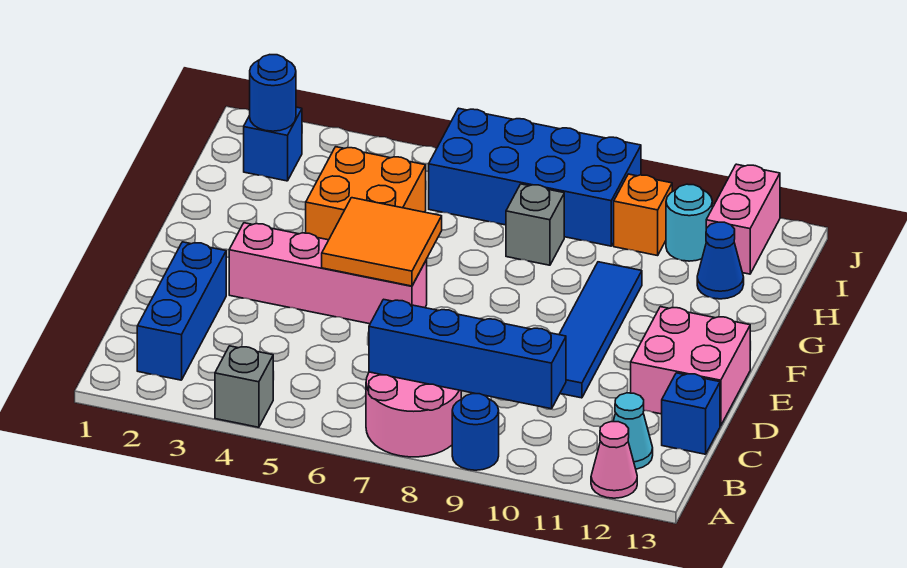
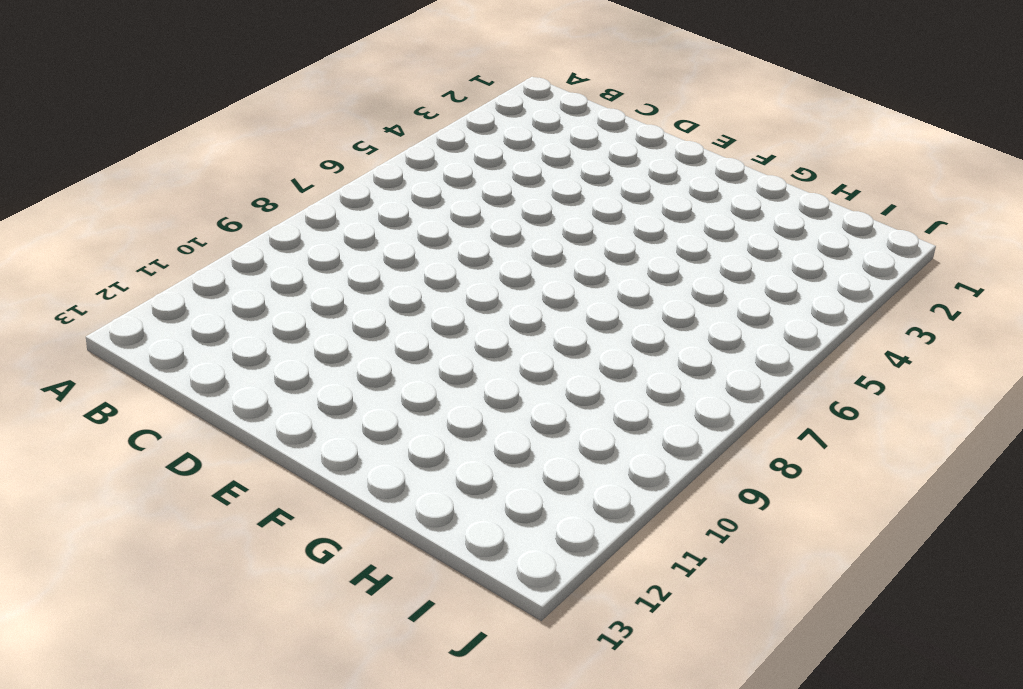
none -> grey brick A4 level 1
none -> pink round brick A7:B8 level 1
none -> blue round brick A9 level 1

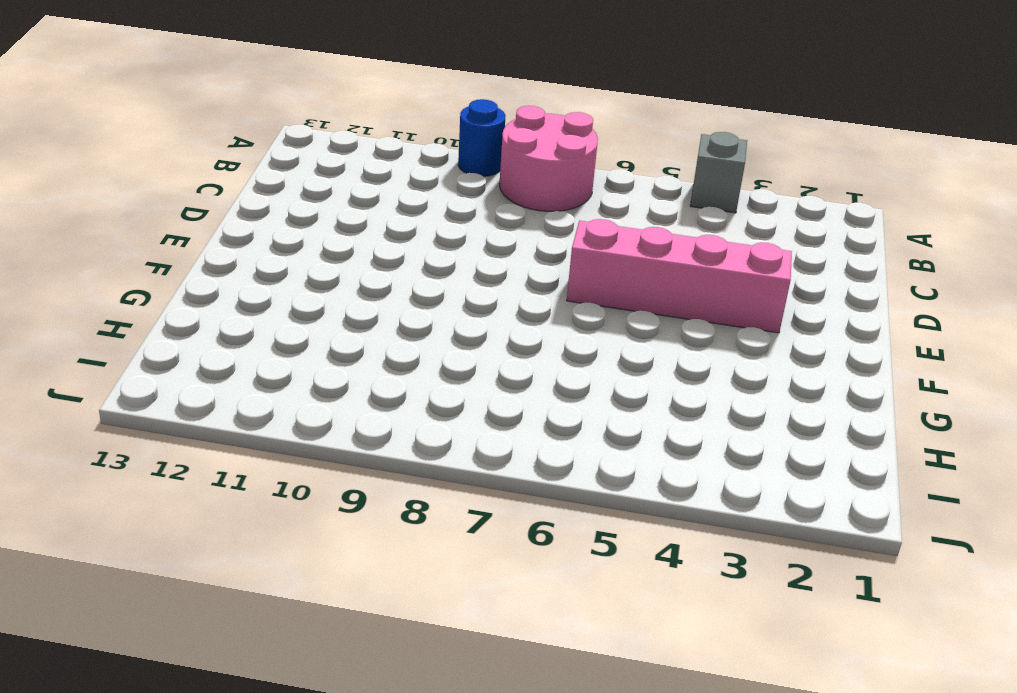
none -> pink cone A12 level 1
none -> blue brick B2:D2 level 1
none -> cyan cone B12 level 1

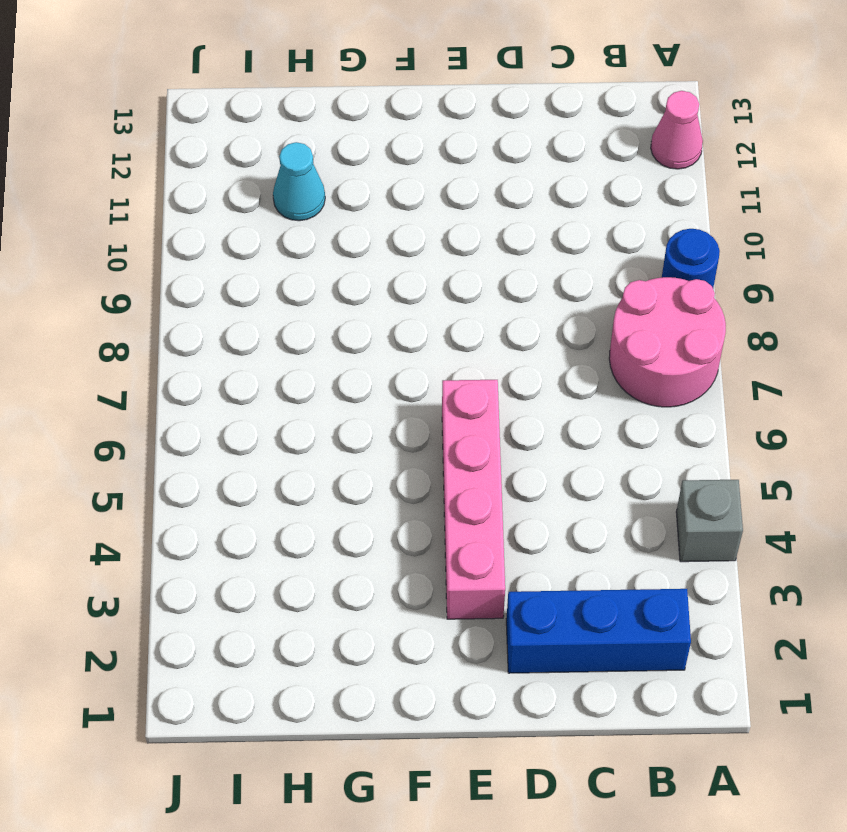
cyan cone H11 level 1 -> cyan cone B12 level 1
none -> blue brick C13 level 1
none -> blue tile D10:G10 level 1
none -> pink brick D12:E13 level 1

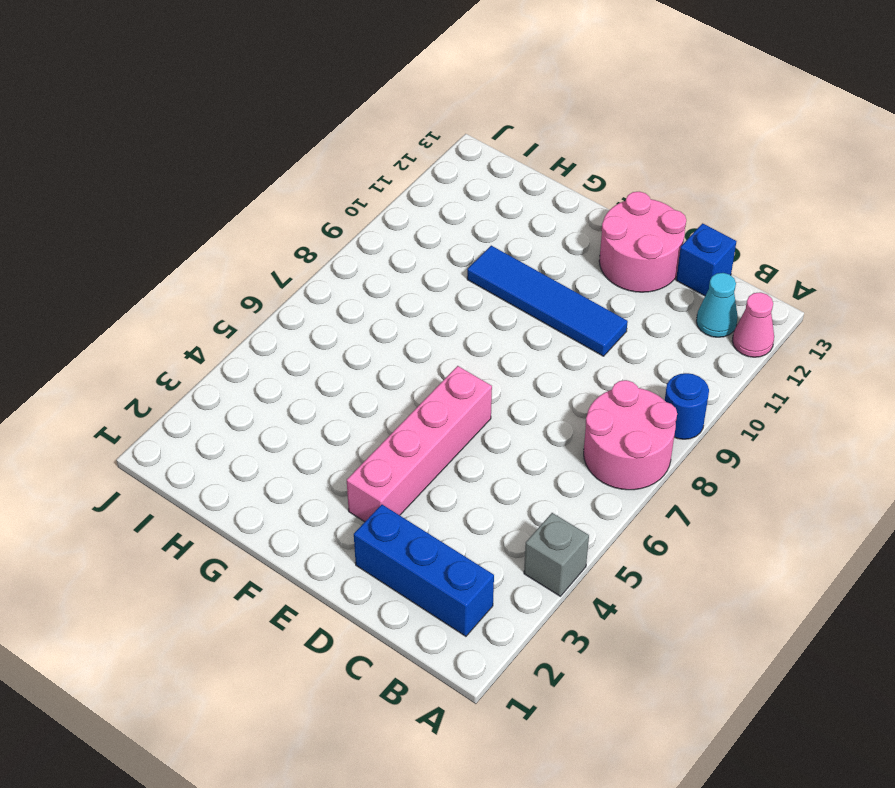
pink round brick D12:E13 level 1 -> pink brick D12:E13 level 1
none -> orange brick G4:H5 level 1
none -> grey brick H8 level 1
none -> blue cone H12 level 1

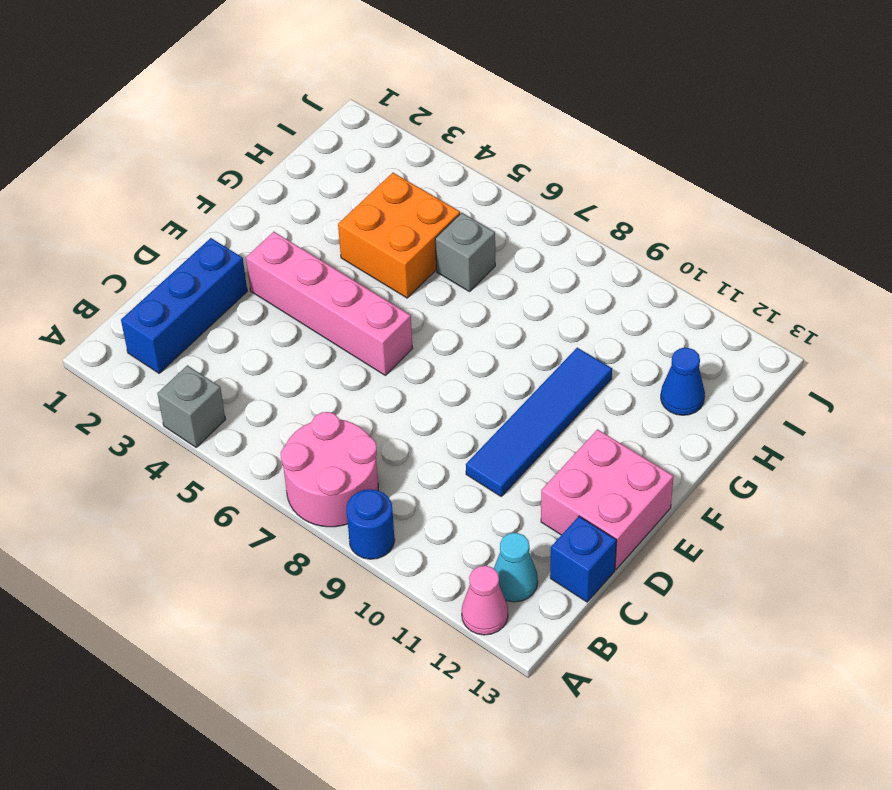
grey brick H6 level 1 -> grey brick H8 level 1
none -> blue brick I2 level 1
none -> blue brick I6:J9 level 1
none -> orange brick I10 level 1

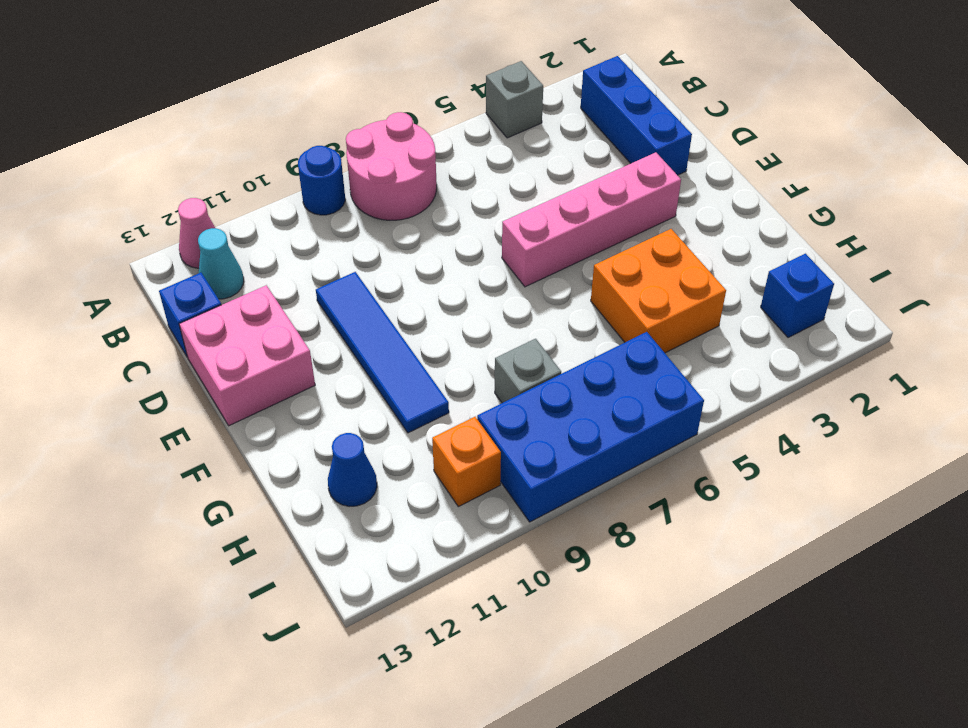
none -> cyan round brick I11 level 1
none -> pink brick I12:J12 level 1
none -> blue brick B7:B10 level 2

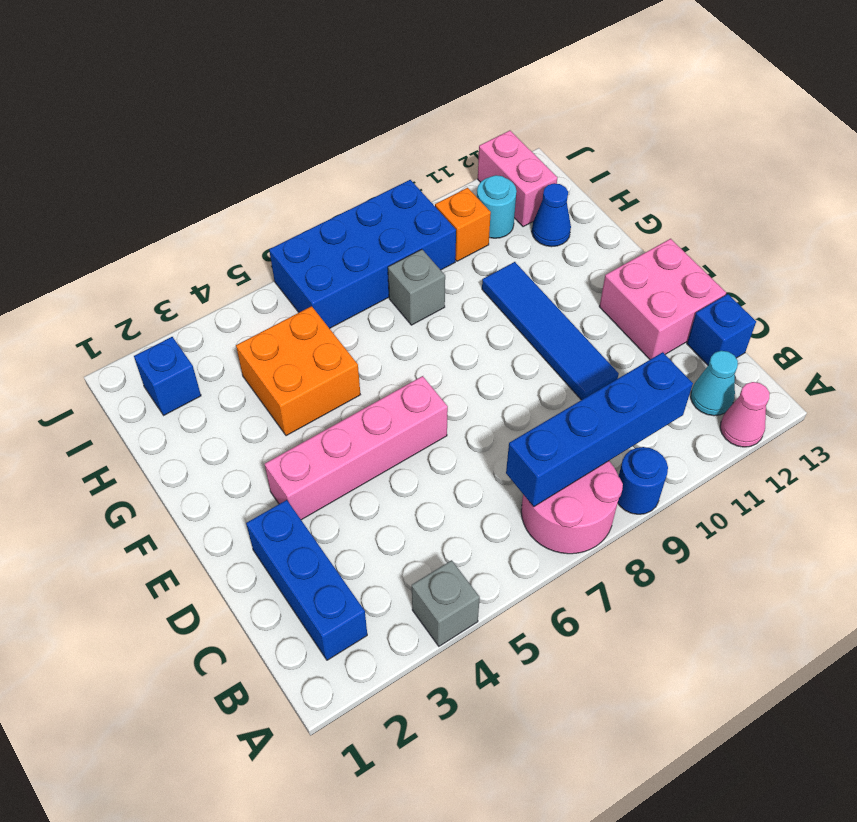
none -> orange tile E5:F6 level 2
none -> blue round brick I2 level 2

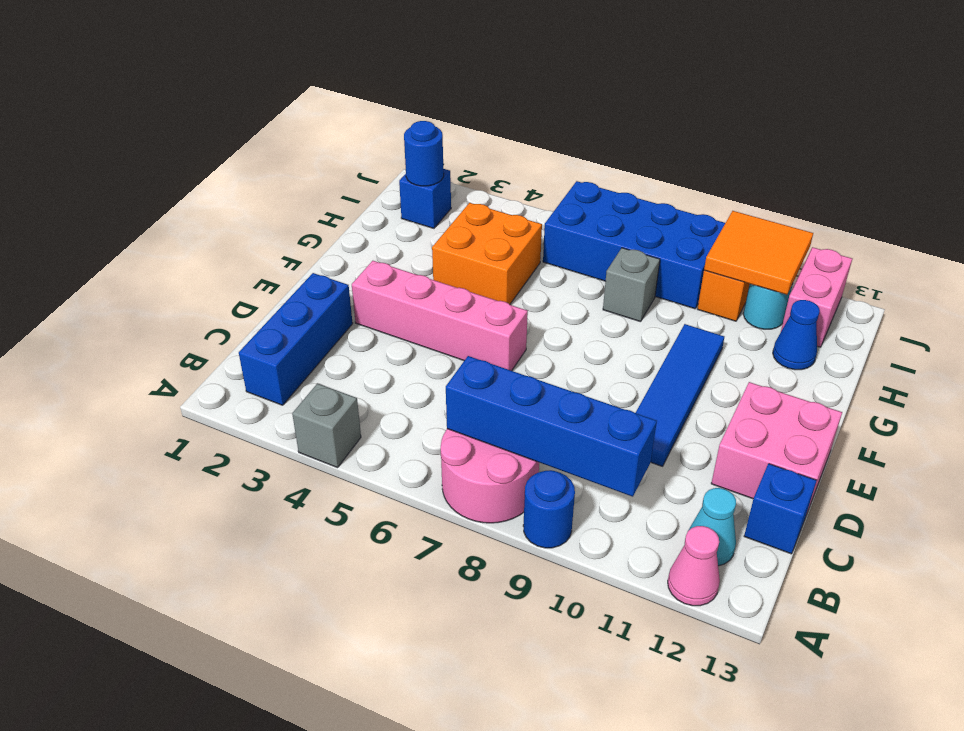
orange tile I10:J11 level 2 -> orange tile E5:F6 level 2

